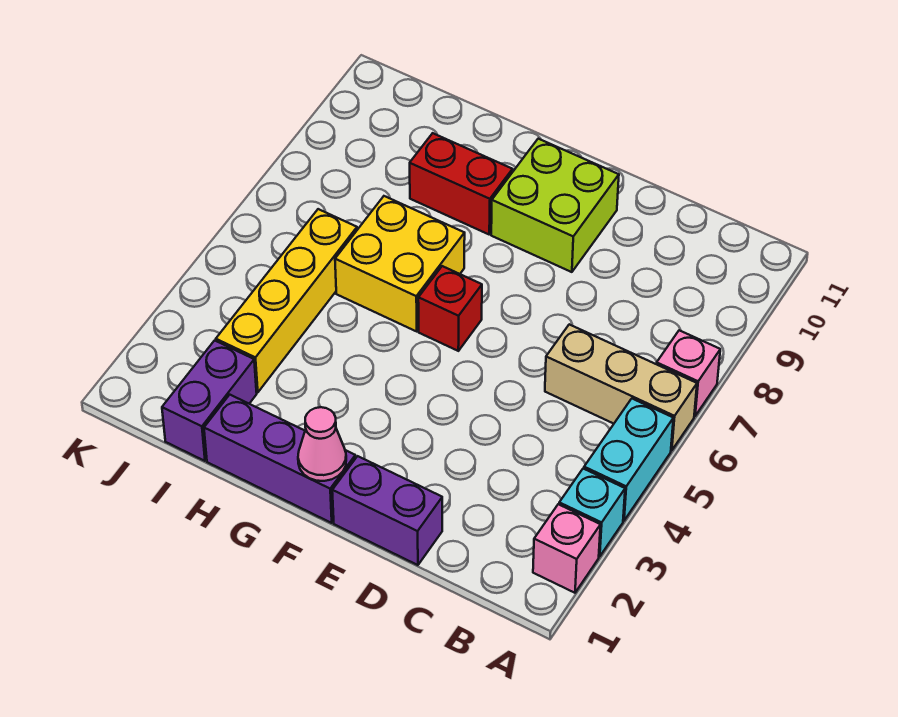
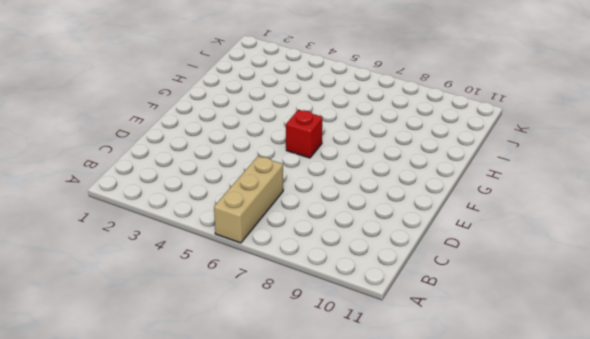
none -> pink brick A2 level 1
none -> cyan brick A3 level 1
none -> cyan brick A4:A5 level 1

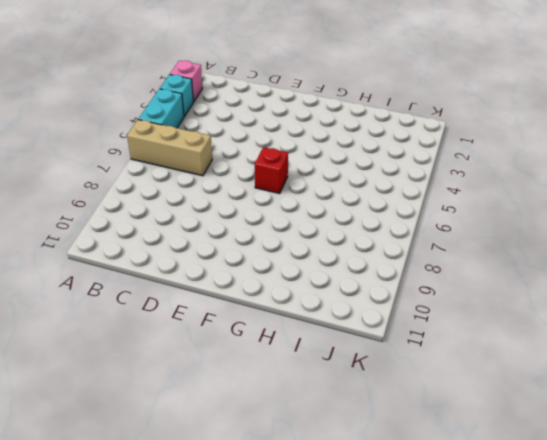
none -> pink brick A7 level 1
none -> purple brick D1:E1 level 1
none -> lime brick E9:F10 level 1

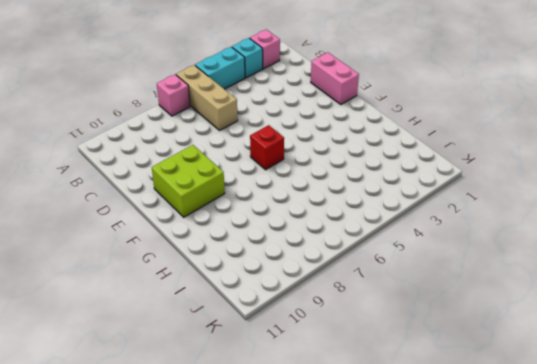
pink brick D1:E1 level 1 -> purple brick D1:E1 level 1
none -> purple brick F1:H1 level 1
none -> yellow brick G6:H7 level 1
none -> red brick G9:H9 level 1

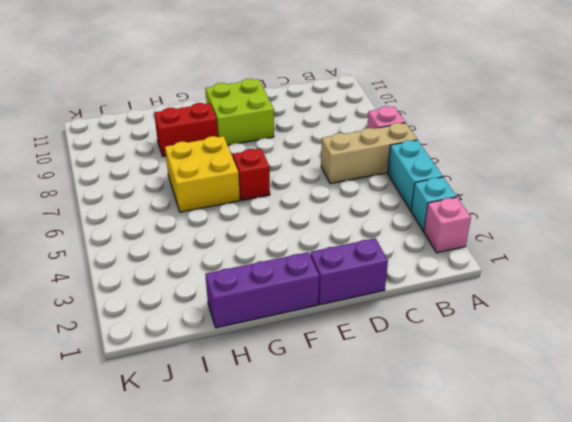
none -> purple brick I1:I2 level 1
none -> yellow brick I3:I6 level 1
none -> pink cone F1 level 2

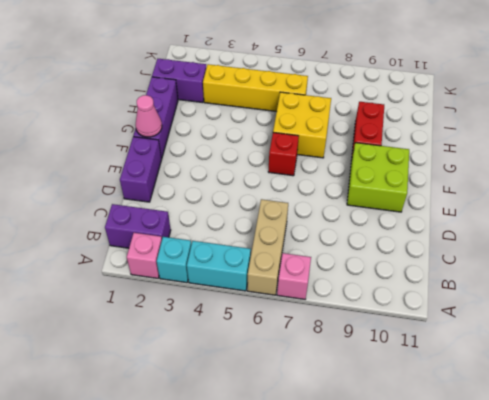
purple brick B1:B2 level 1 -> none

